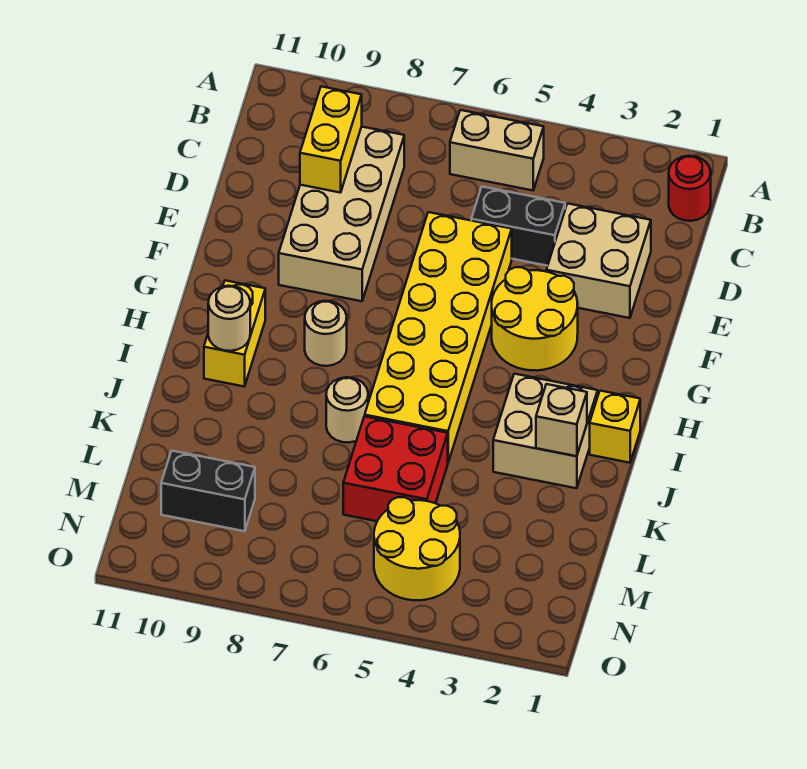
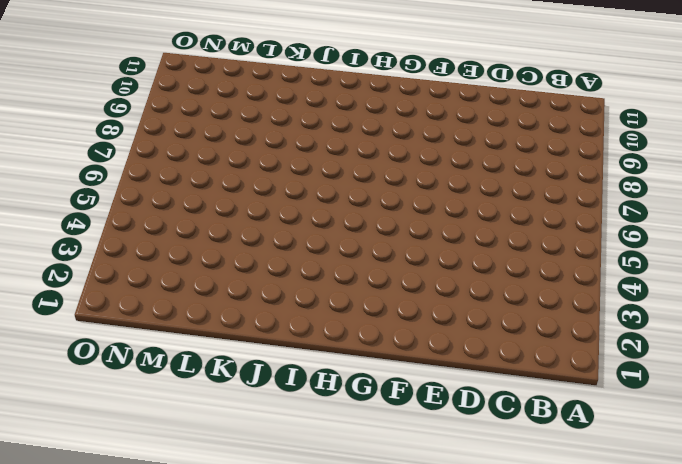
none -> red round brick B1 level 1
none -> tan brick B5:B6 level 1
none -> tan brick C8:F9 level 1

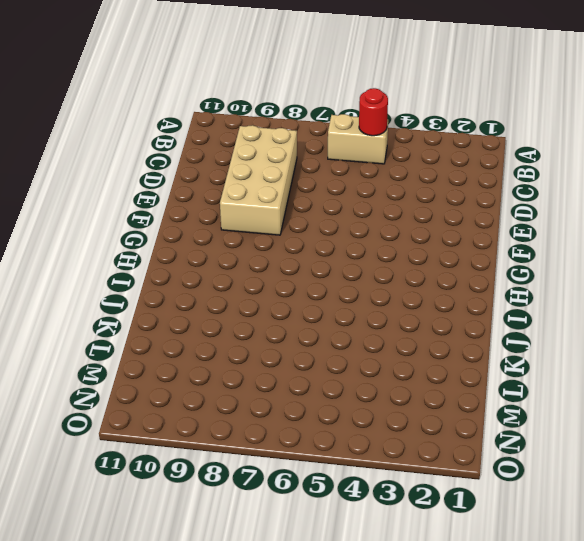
red round brick B5 level 2 -> red round brick B1 level 1
none -> tan brick D2:E3 level 1
none -> black brick D4:D5 level 1
none -> yellow brick E5:J6 level 1

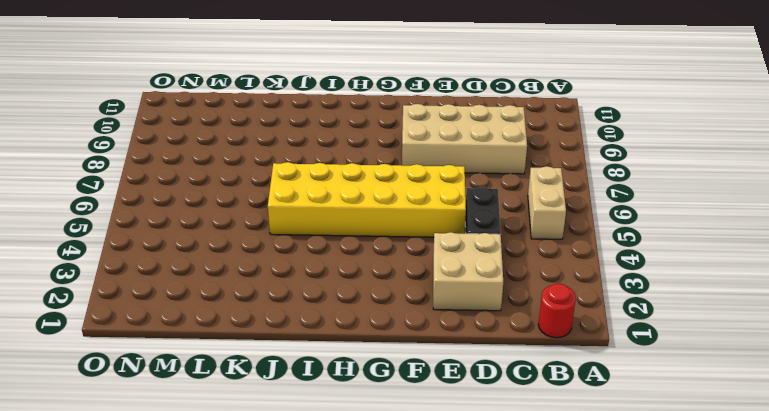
none -> yellow round brick F3:G4 level 1
none -> tan round brick H8 level 1
none -> yellow brick H10:I10 level 1

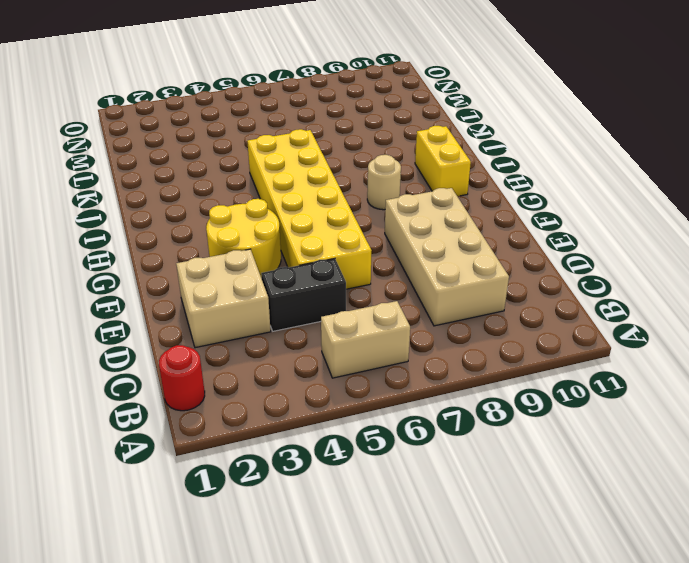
none -> yellow brick I1 level 1
none -> tan brick I2:J3 level 1
none -> tan round brick J7 level 1

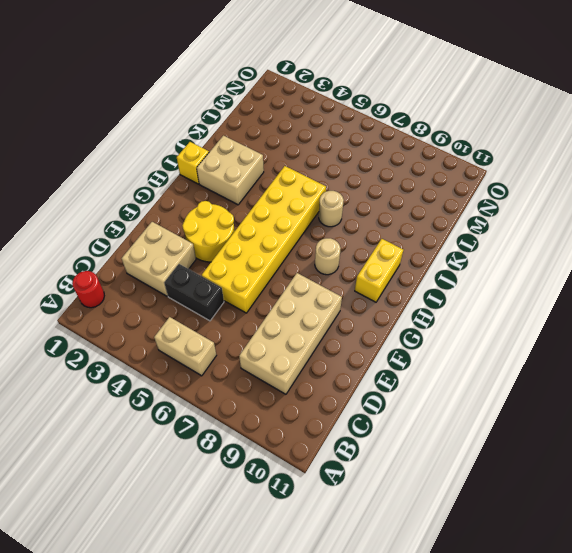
none -> red brick K5:L6 level 1
none -> yellow round brick M4:N5 level 1
none -> black brick M9:M10 level 1

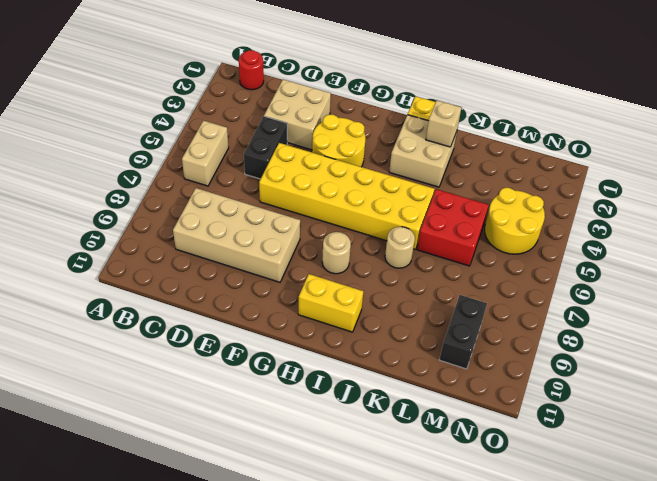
none -> yellow brick C9:D9 level 2
none -> tan round brick I10 level 2

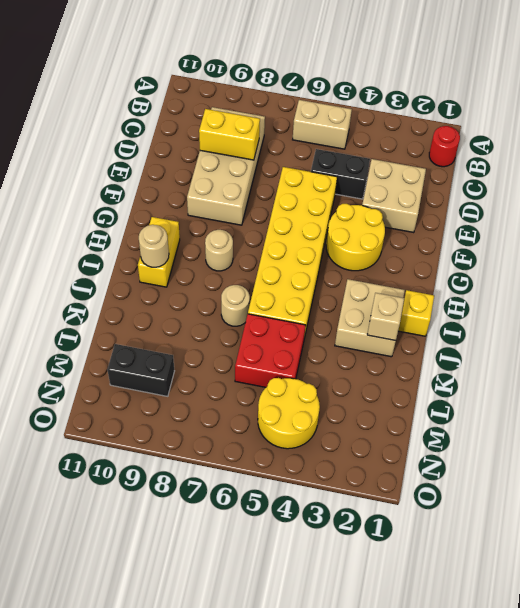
yellow brick D8:D9 level 2 -> yellow brick C9:D9 level 2

